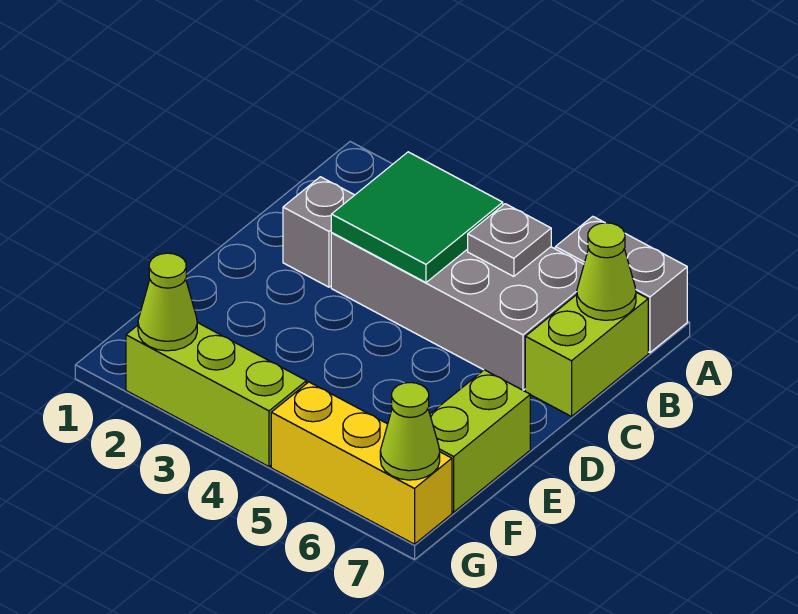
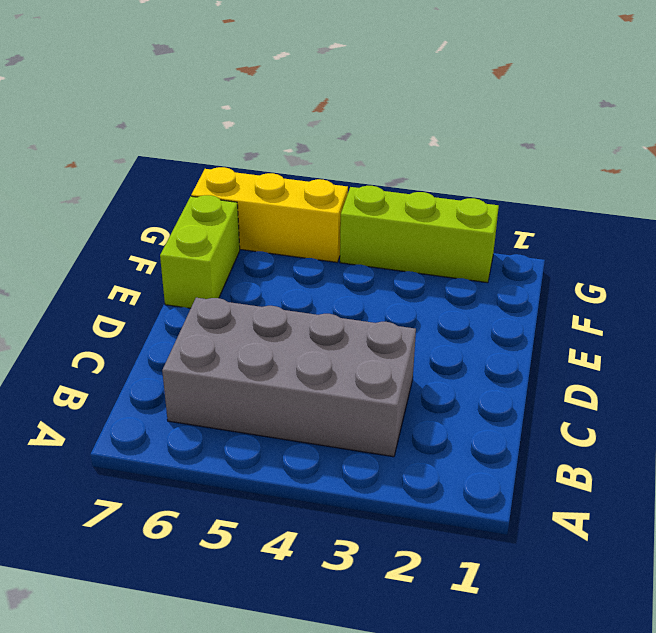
none -> grey brick A6:A7 level 1
none -> lime brick B7:C7 level 1
none -> grey brick C2 level 1

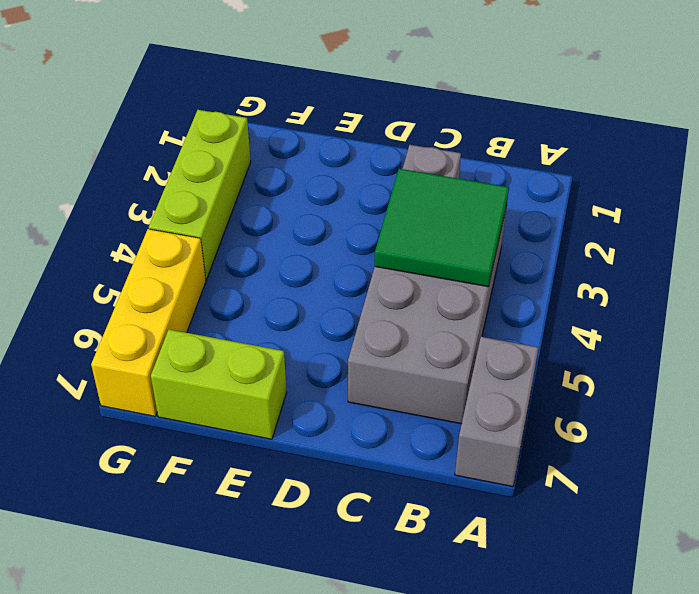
none -> lime brick B7:C7 level 1
none -> grey plate B5 level 2
none -> lime cone B7 level 2

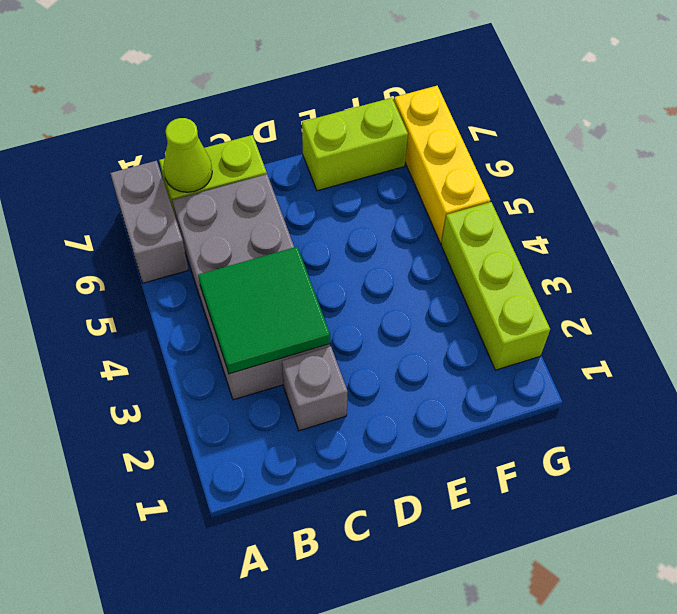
none -> grey plate B5 level 2
none -> lime cone G2 level 2
none -> lime cone G7 level 2

